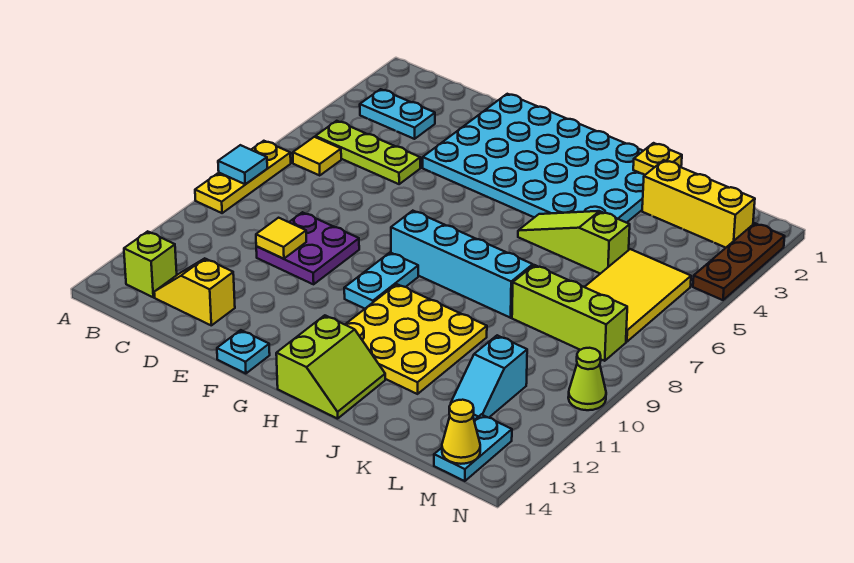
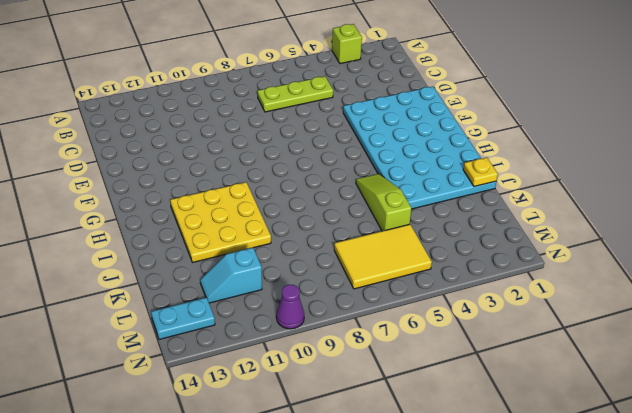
lime brick A3 level 1 -> lime brick B13 level 1
lime plate C5:C7 level 1 -> lime plate B5:D5 level 1
purple cone N10 level 1 -> lime cone N10 level 1
none -> yellow plate A7:A9 level 1
none -> cyan plate B3:C3 level 1
none -> yellow tile B6 level 1

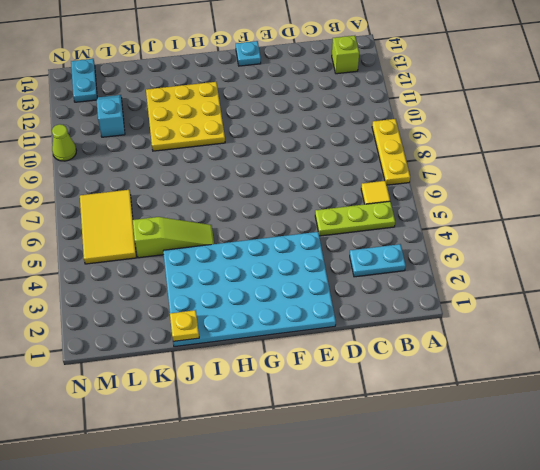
none -> yellow slope C13:D13 level 1 top D
none -> purple plate D9:E10 level 1
none -> cyan brick G8:J8 level 1

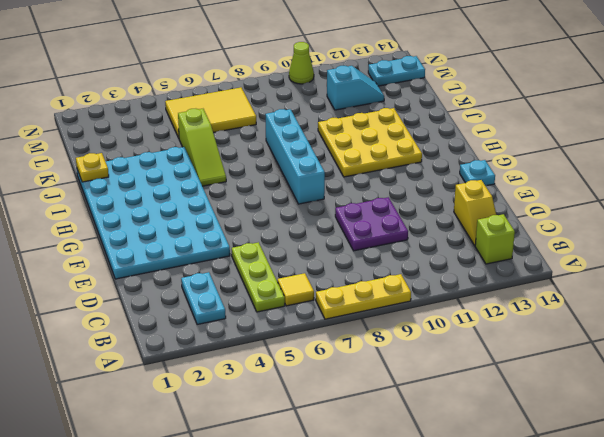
none -> cyan plate G9:G10 level 1
none -> lime slope H13:I14 level 1 top H
none -> yellow brick K2:M2 level 1

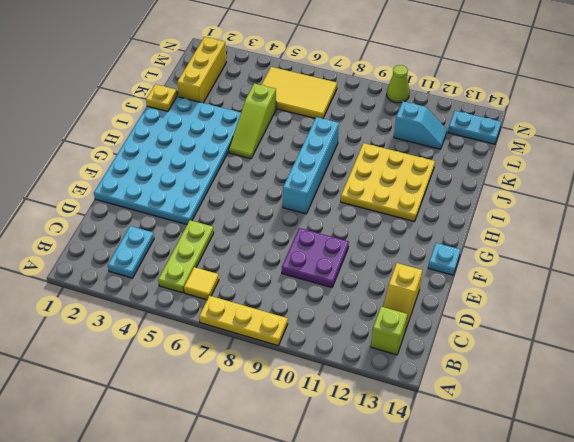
none -> cyan plate G9:G10 level 1
none -> lime slope H13:I14 level 1 top H
none -> lime brick K8:M8 level 1

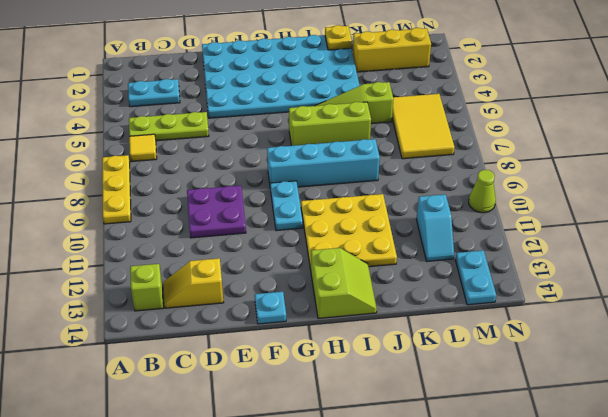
lime brick H6:J6 level 1 -> lime brick K8:M8 level 1
none -> brown plate N2:N4 level 1
none -> cyan tile A8 level 2
none -> yellow tile D10 level 2

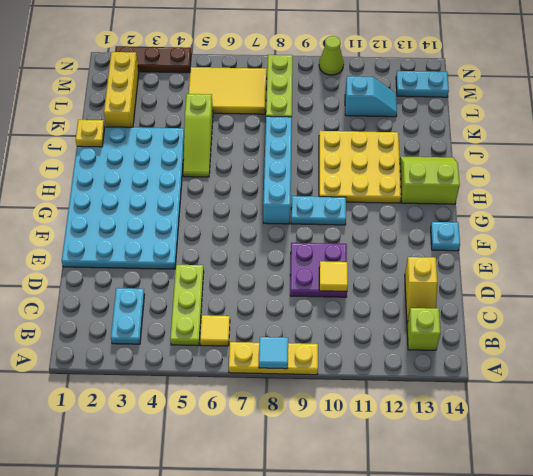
none -> yellow cone M14 level 2

